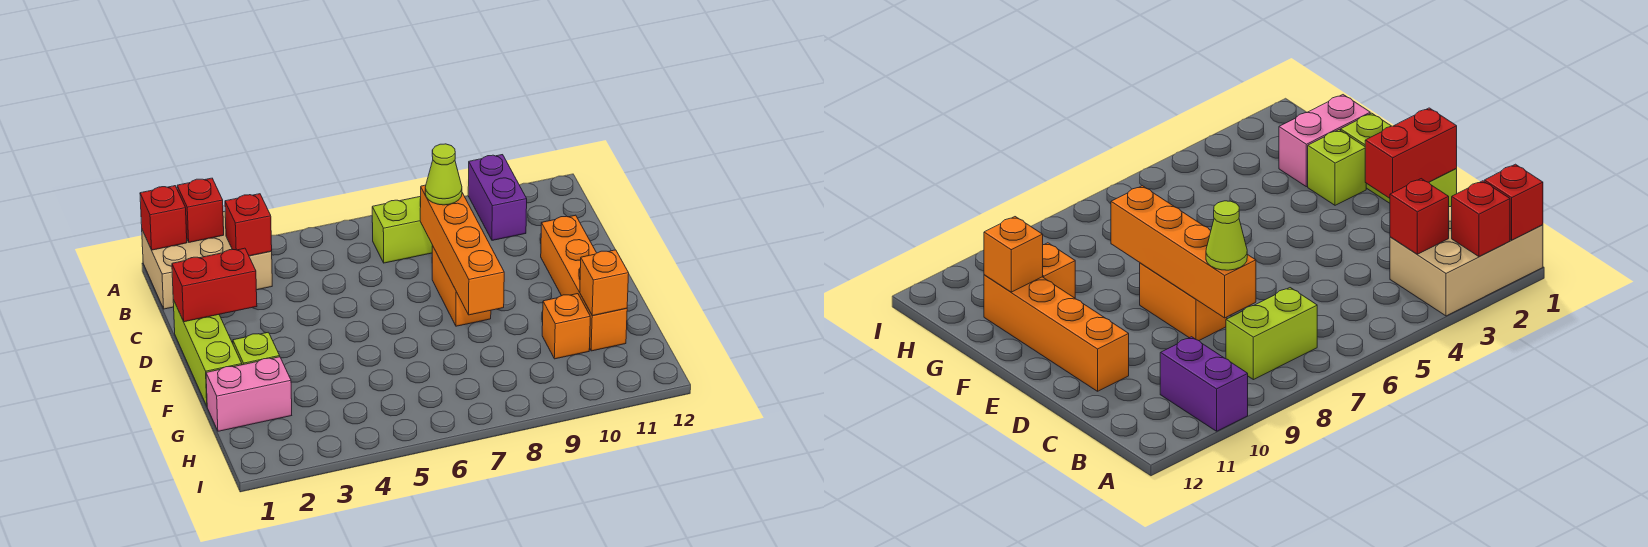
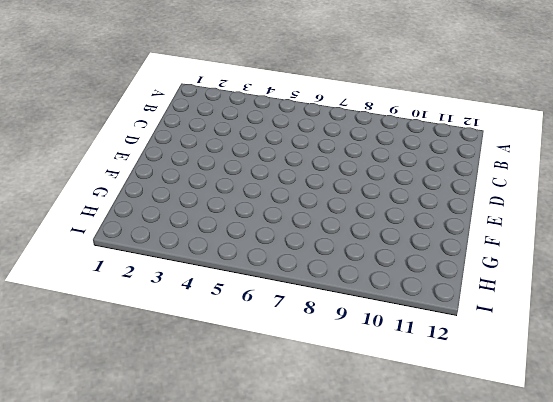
none -> tan brick A1:B3 level 1
none -> purple brick A10:B10 level 1
none -> lime brick B7:B8 level 1

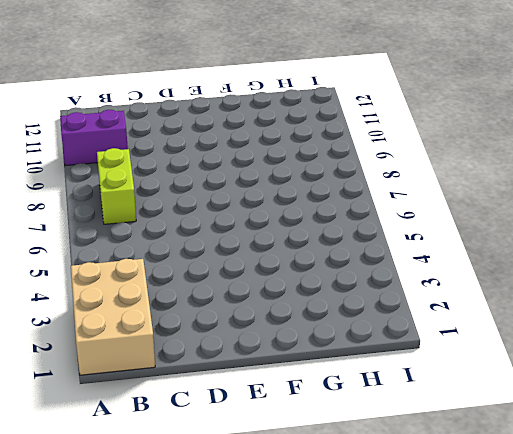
none -> lime brick D1:F1 level 1
none -> orange brick D8:E8 level 1
none -> orange brick D11:G11 level 1

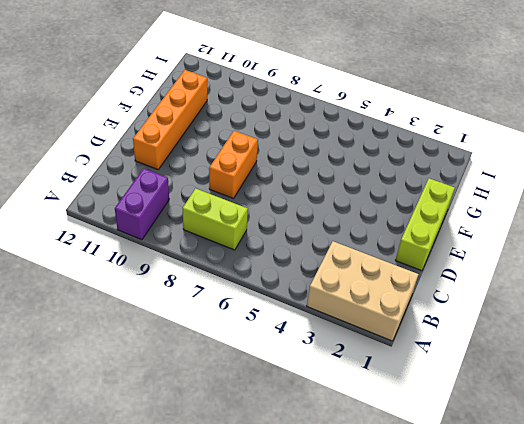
none -> lime brick F2 level 1
none -> pink brick G1:G2 level 1
none -> orange brick G10 level 1

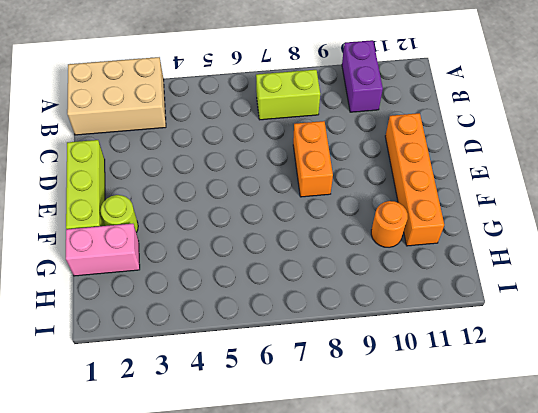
lime round brick F2 level 1 -> lime brick F2 level 1
orange round brick G10 level 1 -> orange brick G10 level 1
none -> red brick A1 level 2
none -> red brick A2 level 2
none -> red brick B3 level 2

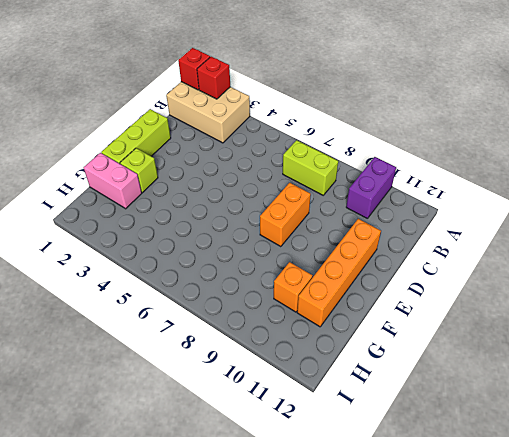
none -> red brick B3 level 2
none -> orange brick C8:F8 level 2
none -> red brick D1:D2 level 2

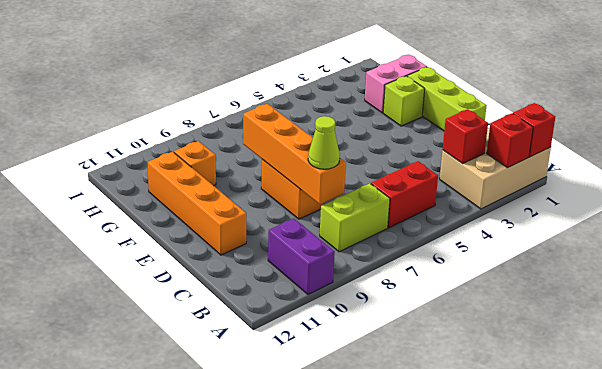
red brick B5:B6 level 1 -> red brick D1:D2 level 2
none -> orange brick G11 level 2

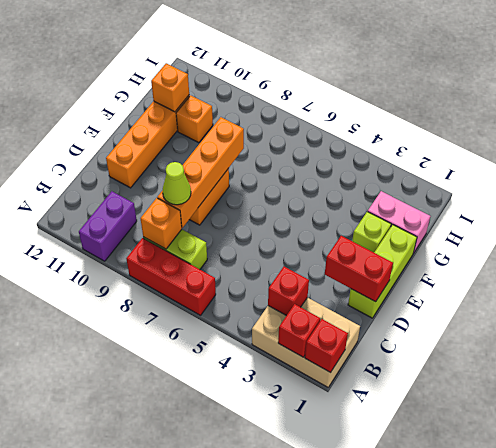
red brick A6:A8 level 1 -> none
orange brick B8 level 2 -> none

